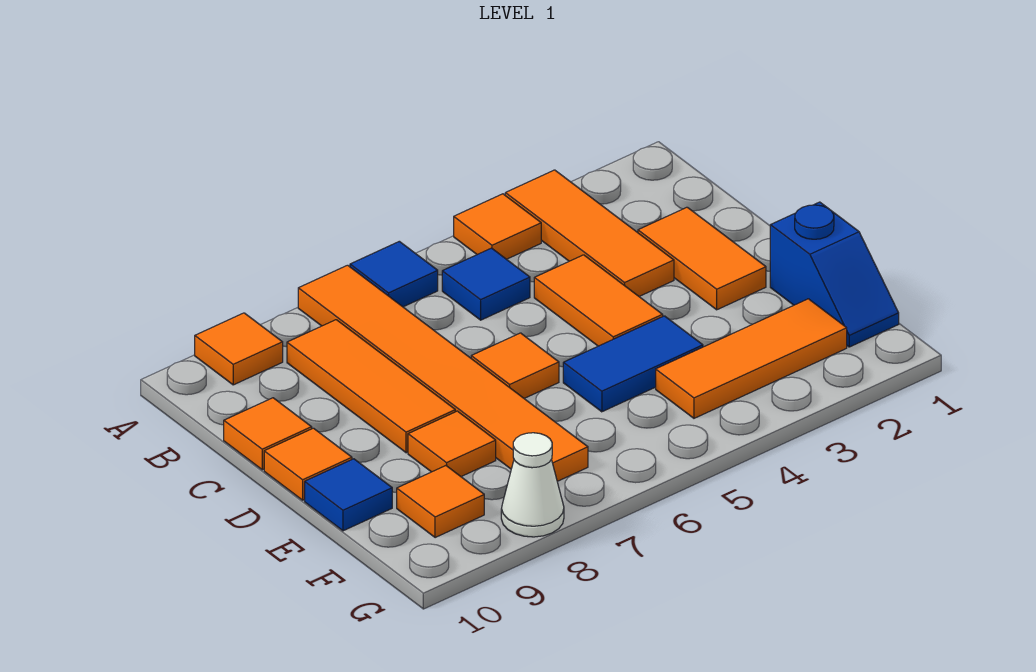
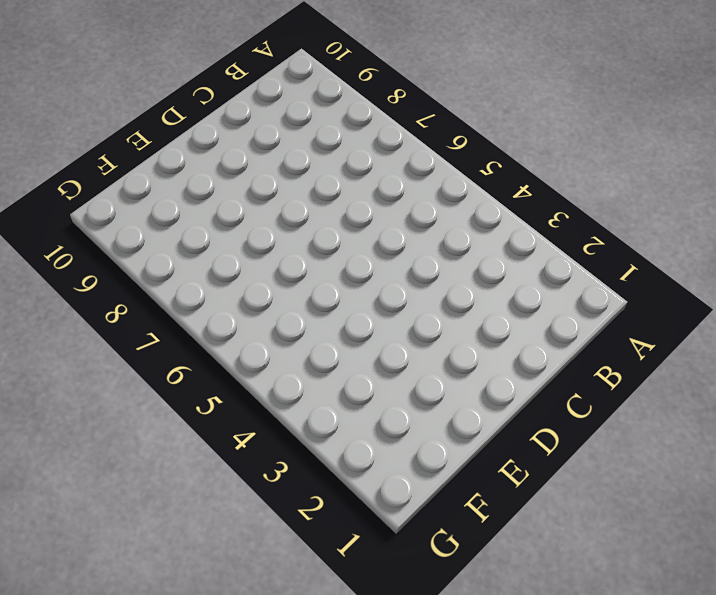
none -> orange tile A3:C3 level 1
none -> orange tile A4 level 1
none -> blue tile A6 level 1

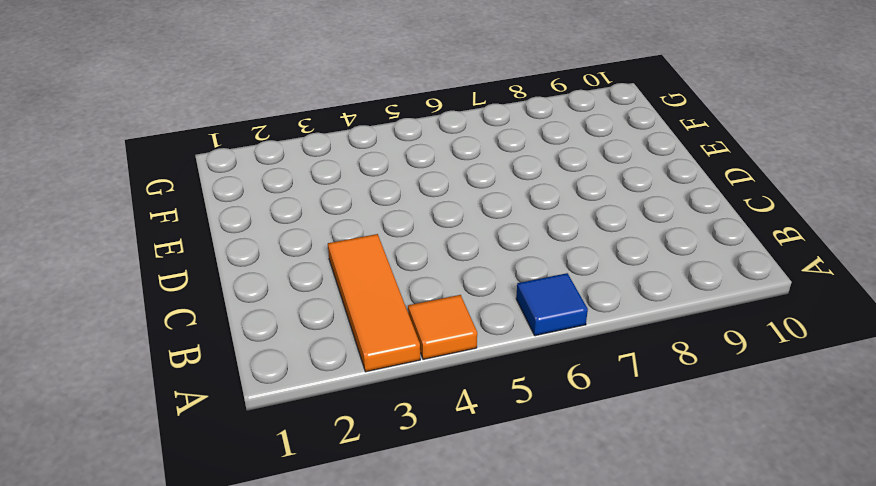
none -> orange tile A7:F7 level 1
none -> orange tile A9 level 1
none -> blue tile B5 level 1

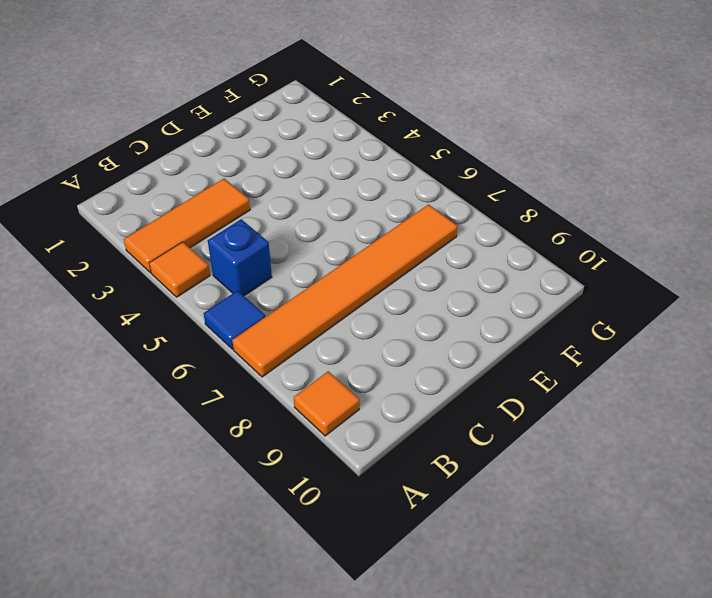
blue brick B5 level 1 -> blue tile B5 level 1
none -> orange tile B8:D8 level 1
none -> orange tile C2:D2 level 1
none -> orange tile C4:D4 level 1

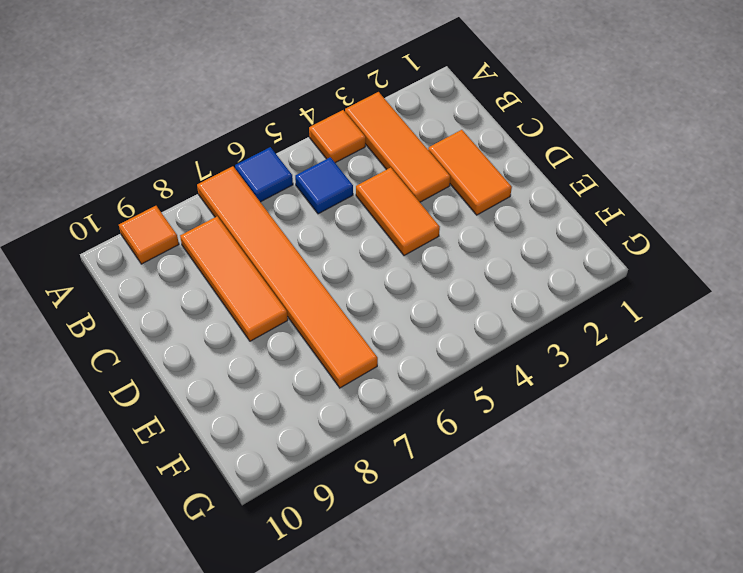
none -> orange tile C10 level 1
none -> orange tile D6 level 1
none -> orange tile D10 level 1

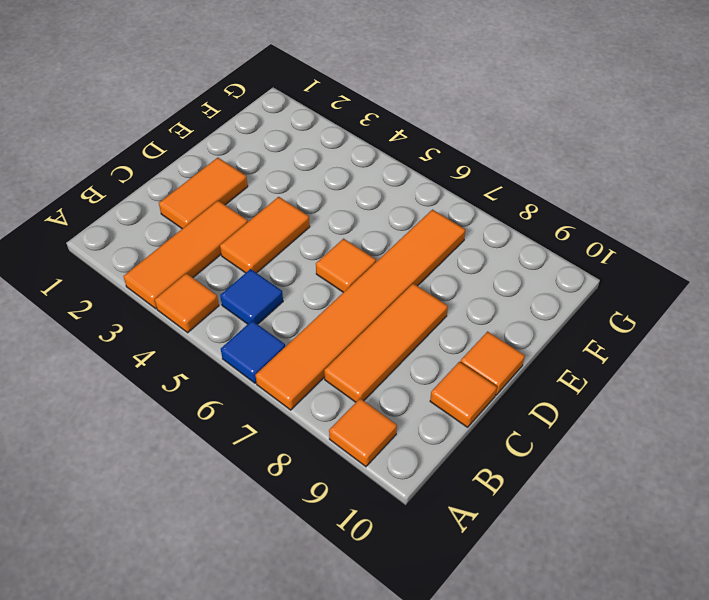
none -> blue slope E1:F1 level 1 top E
none -> blue tile E4:E5 level 1
none -> orange tile E8 level 1

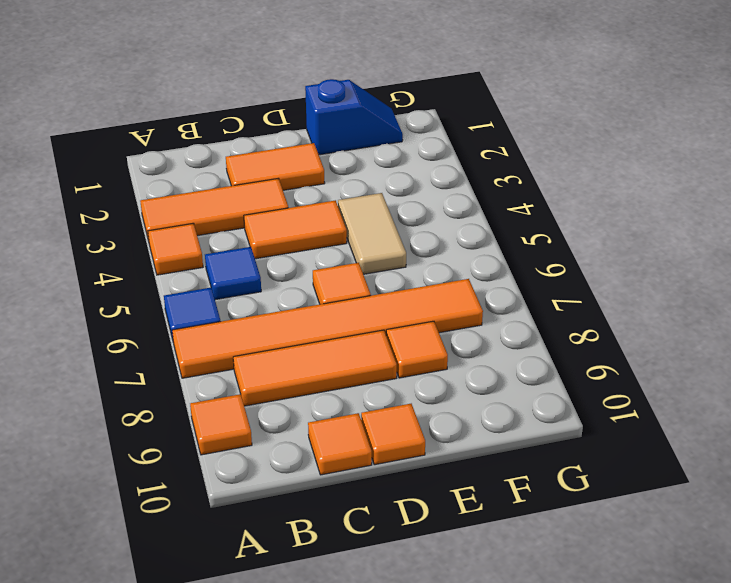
tan tile E4:E5 level 1 -> blue tile E4:E5 level 1
none -> blue tile E10 level 1
none -> orange tile F2:F4 level 1
none -> orange tile F9 level 1

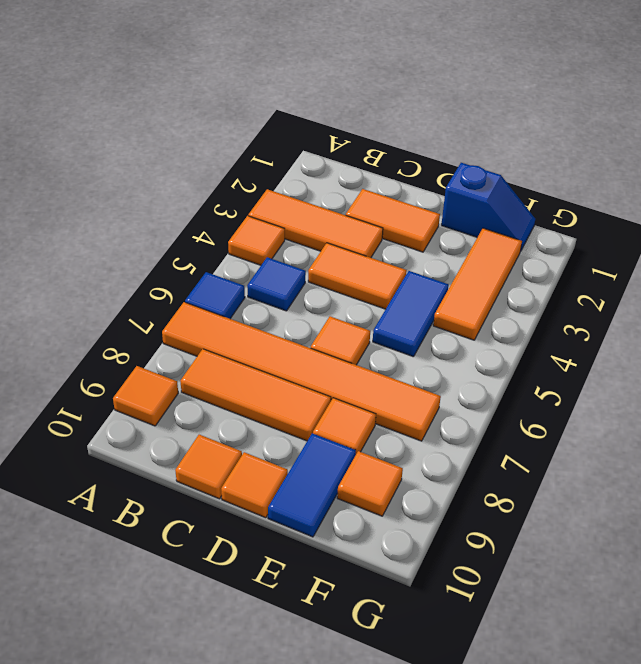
blue tile E9:E10 level 1 -> blue tile E10 level 1
none -> white cone G8 level 1

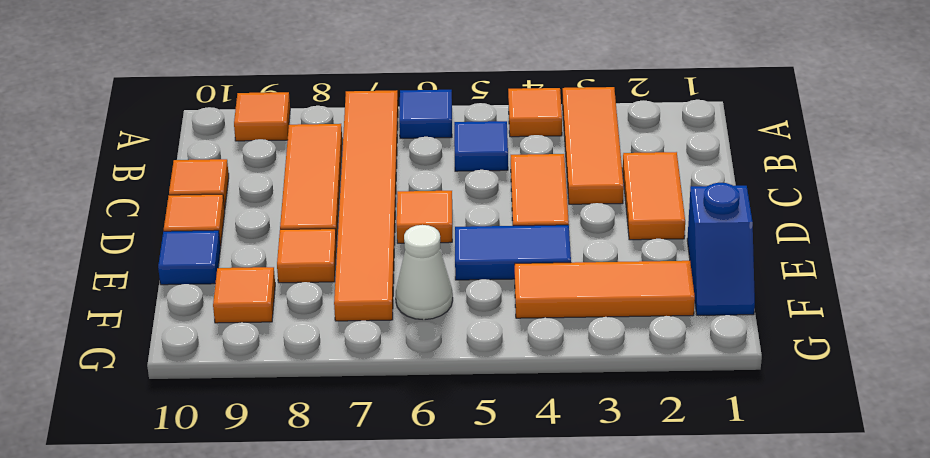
white cone F6 level 1 -> white cone G8 level 1

